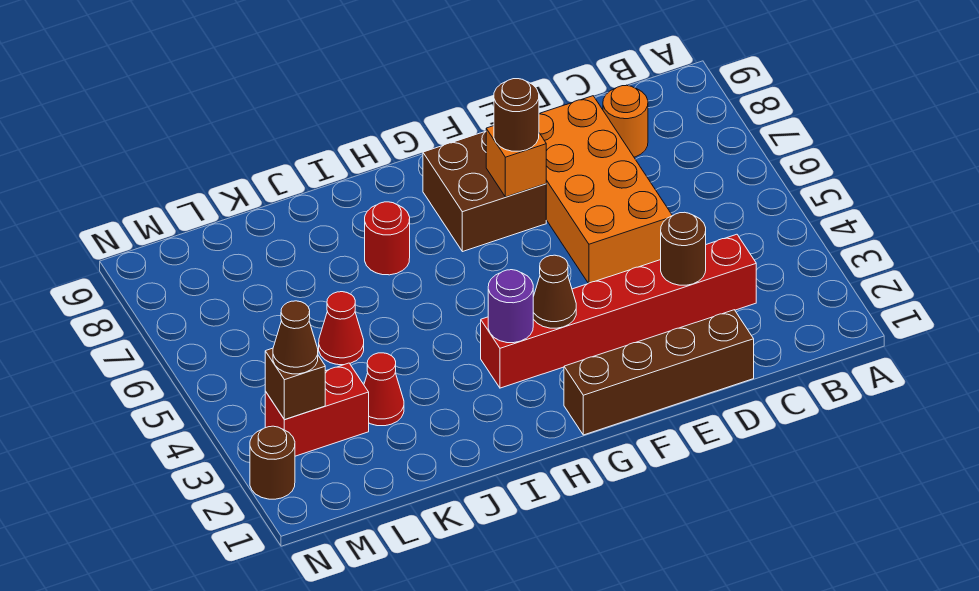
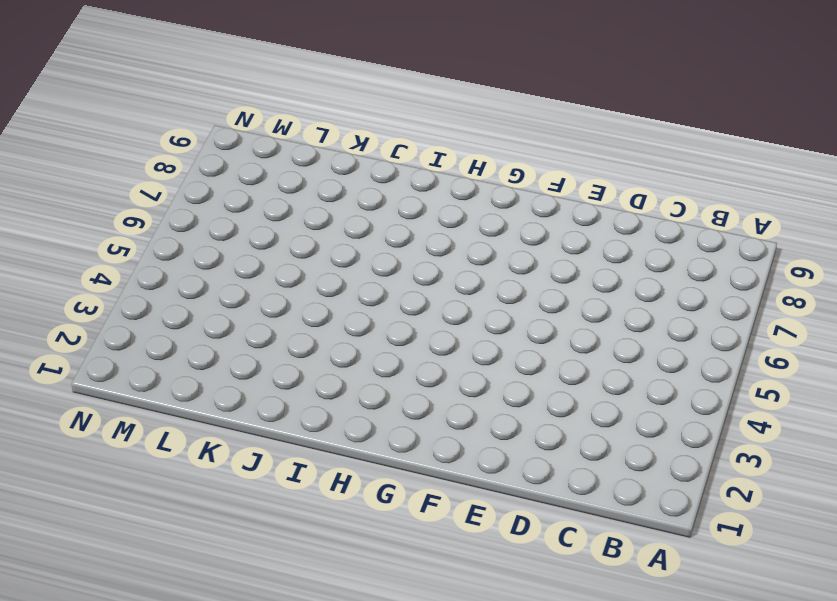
none -> red brick C3:H3 level 1
none -> orange round brick C8 level 1
none -> brown brick D1:G1 level 1

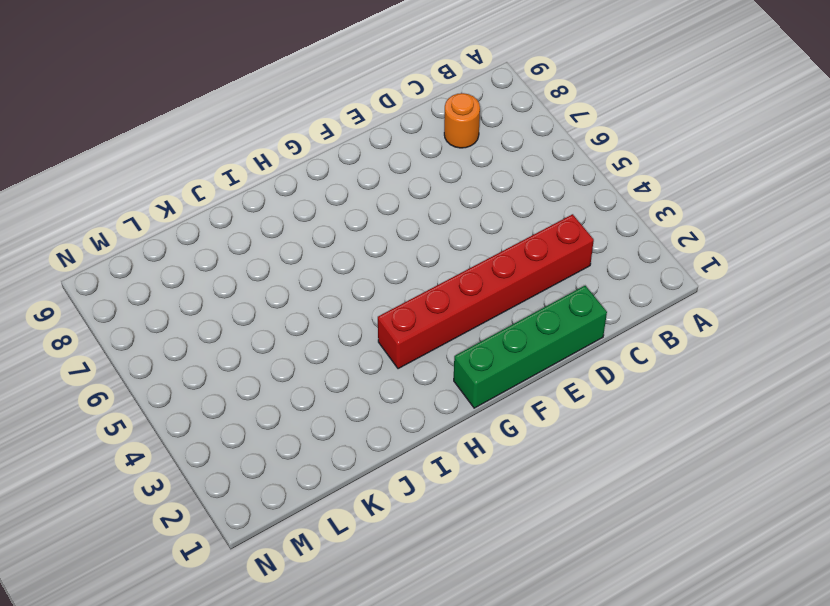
green brick D1:G1 level 1 -> brown brick D1:G1 level 1
none -> orange brick D5:E8 level 1
none -> brown brick F7:G8 level 1
none -> red round brick I7 level 1

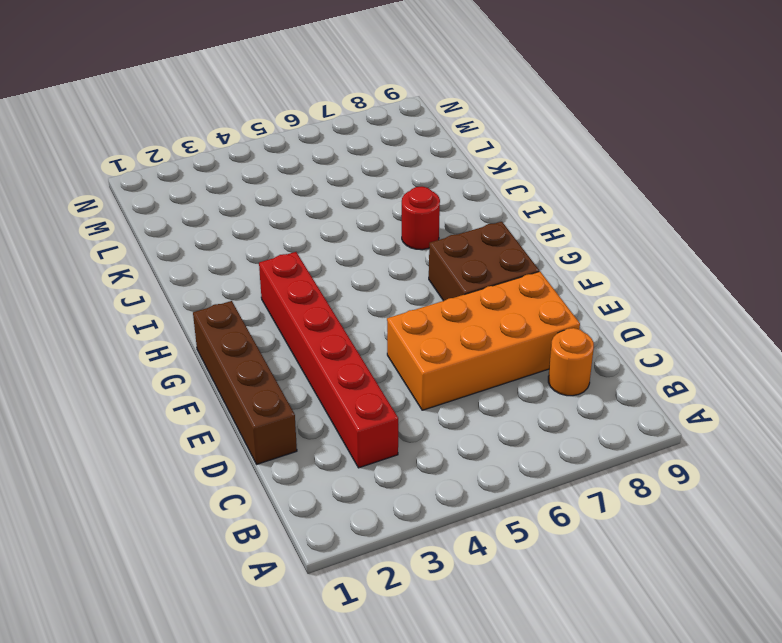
none -> red cone K3 level 1
none -> red cone K5 level 1
none -> red brick L3:M3 level 1

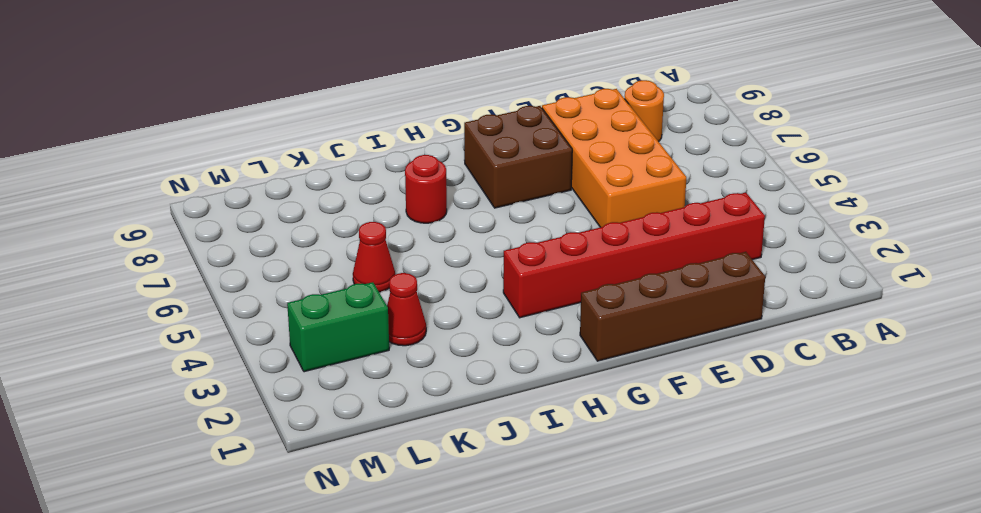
green brick L3:M3 level 1 -> red brick L3:M3 level 1
none -> brown round brick N2 level 1
none -> brown round brick D3 level 2
none -> orange brick F7 level 2

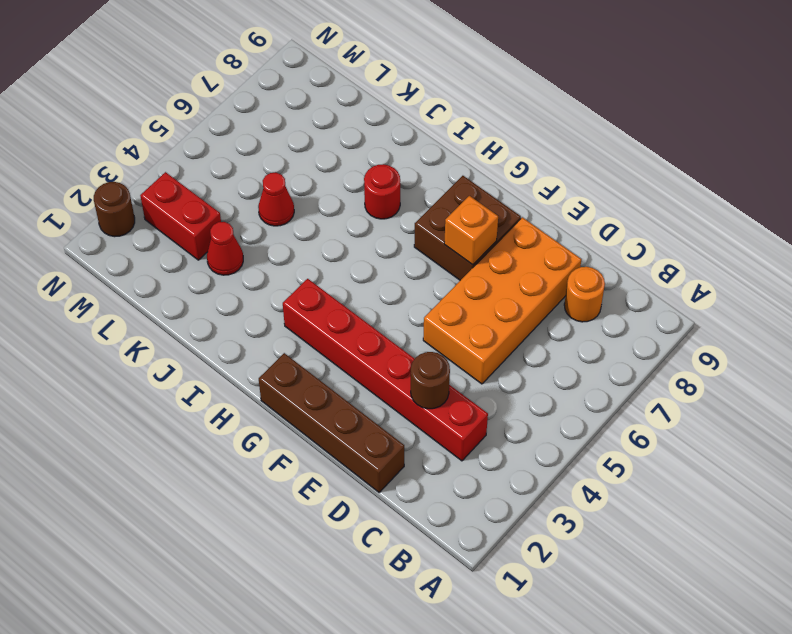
none -> brown cone G3 level 2
none -> purple round brick H3 level 2
none -> brown brick M3 level 2

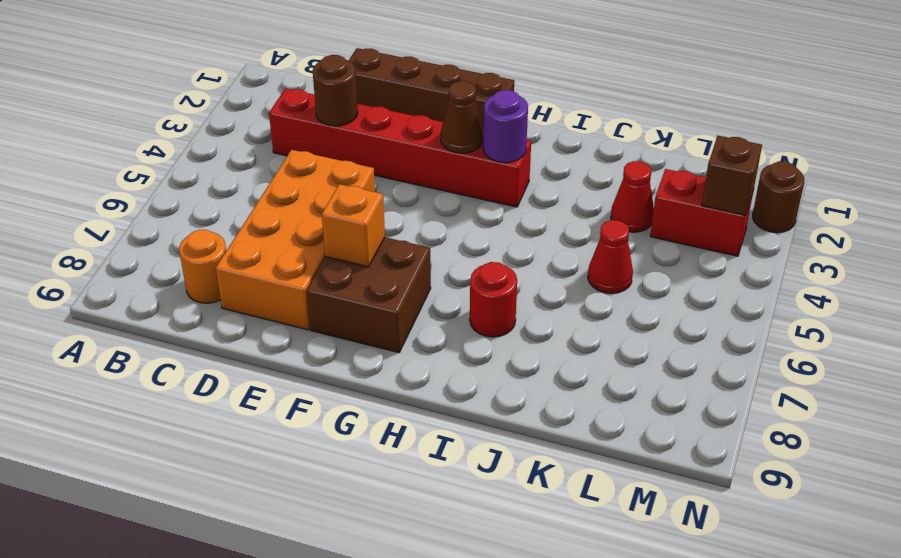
none -> brown round brick F7 level 3
none -> brown cone M3 level 3

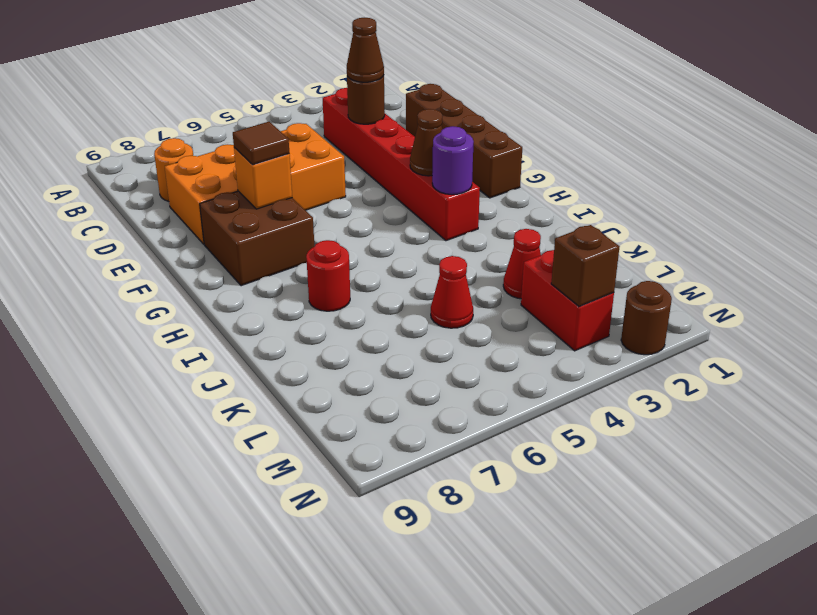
brown cone D3 level 3 -> brown cone M3 level 3
brown tile F7 level 3 -> brown round brick F7 level 3

